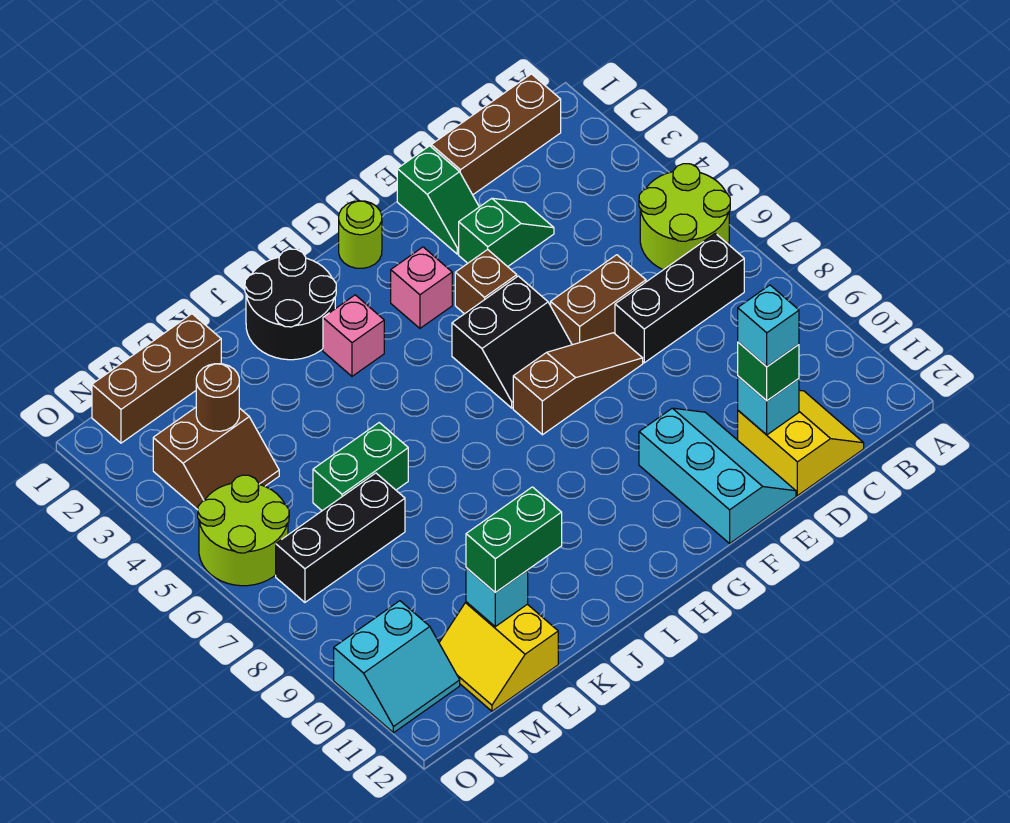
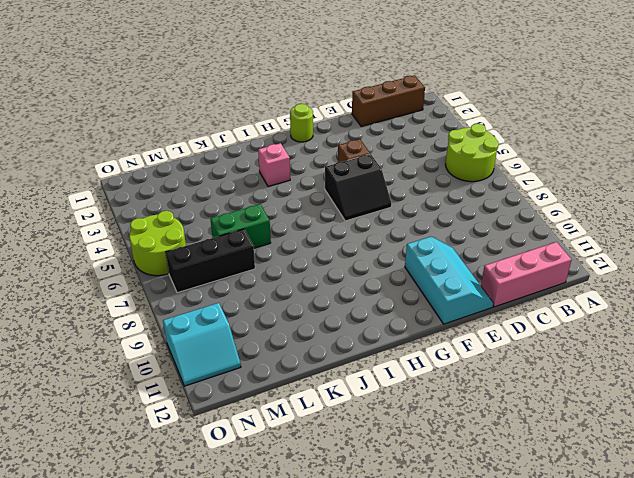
pink brick B12:D12 level 1 -> yellow slope C11:D12 level 1 top D
none -> black brick B7:D7 level 1
none -> green slope D3:E3 level 1 top E
none -> brown brick D6:E6 level 1

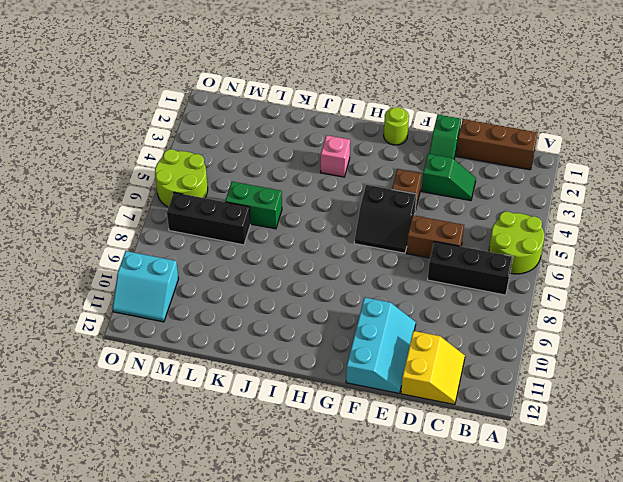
none -> brown slope E7:G7 level 1 top G
none -> pink brick G3 level 1
none -> black round brick I1:J2 level 1

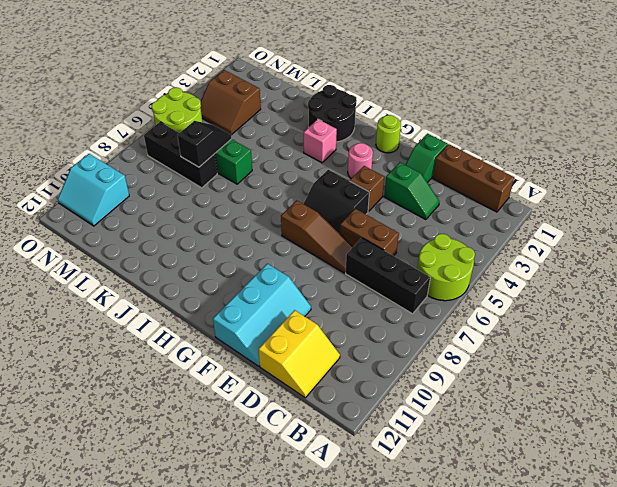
pink round brick G3 level 1 -> pink brick G3 level 1
black slope L6:L7 level 2 top 7 -> none
none -> brown brick L1:N1 level 1
none -> yellow slope L11:M12 level 1 top L
none -> cyan brick D11 level 2

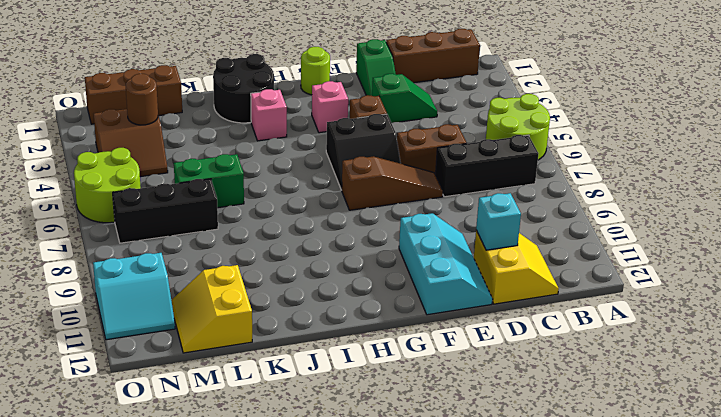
none -> cyan brick L11 level 2
none -> green brick D11 level 3
none -> green brick K11:L11 level 3

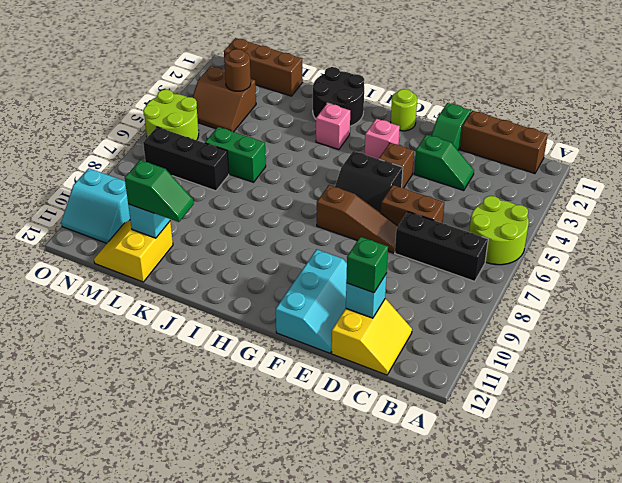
green slope K11:L11 level 3 top L -> green brick K11:L11 level 3
none -> cyan brick D11 level 4

